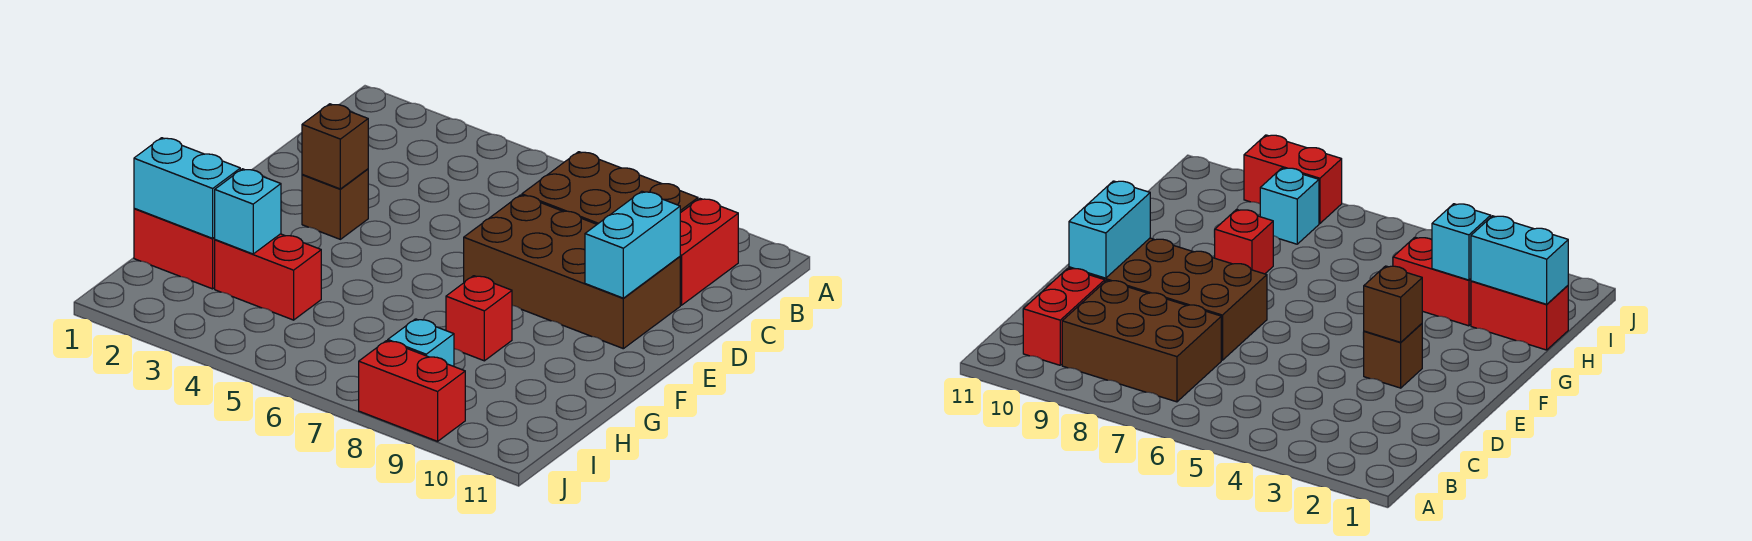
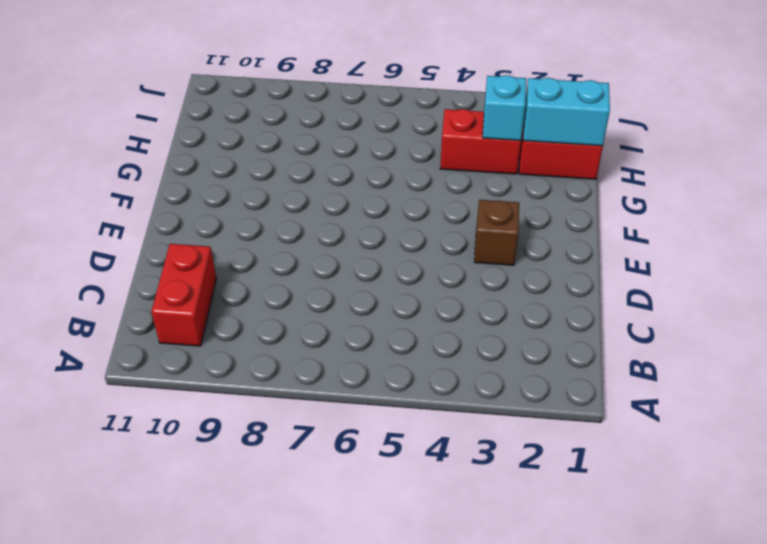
none -> brown brick B7:C9 level 1
none -> brown brick D7:E10 level 1
none -> red brick G8 level 1

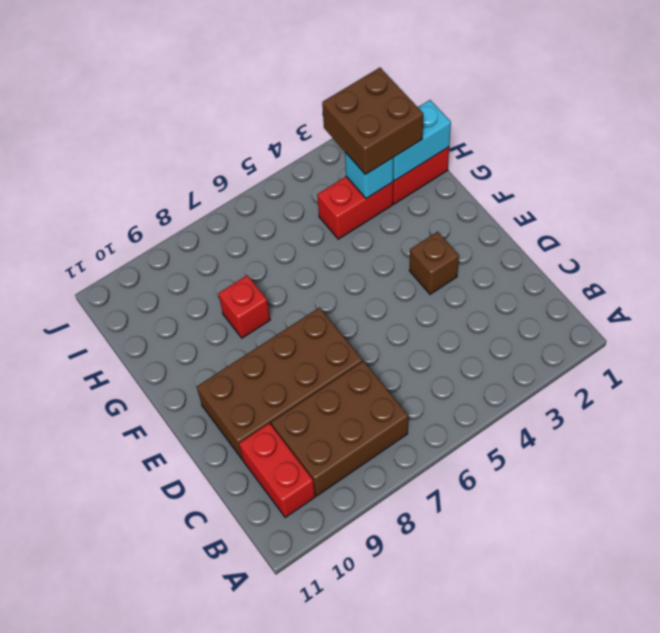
brown brick H2:I3 level 3 -> none
none -> cyan brick I8 level 1
none -> red brick J8:J9 level 1
none -> cyan brick D10:E10 level 2

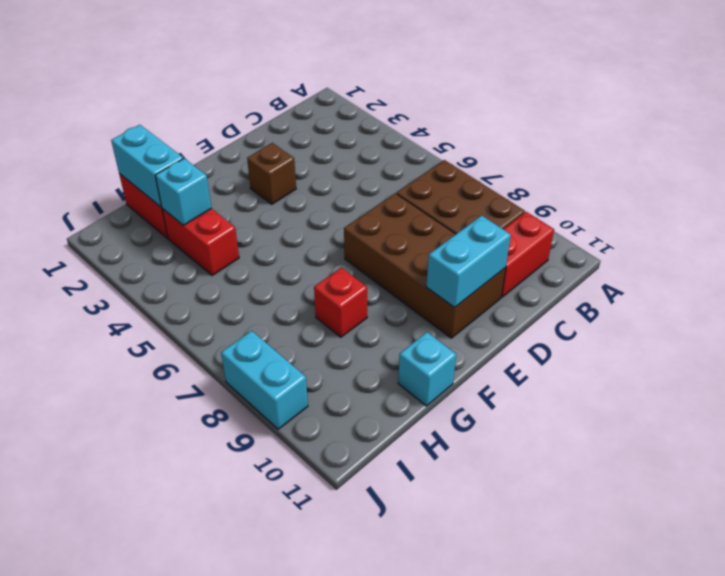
cyan brick G11 level 1 -> cyan brick I8 level 1
cyan brick J8:J9 level 1 -> red brick J8:J9 level 1
none -> brown brick E3 level 2

